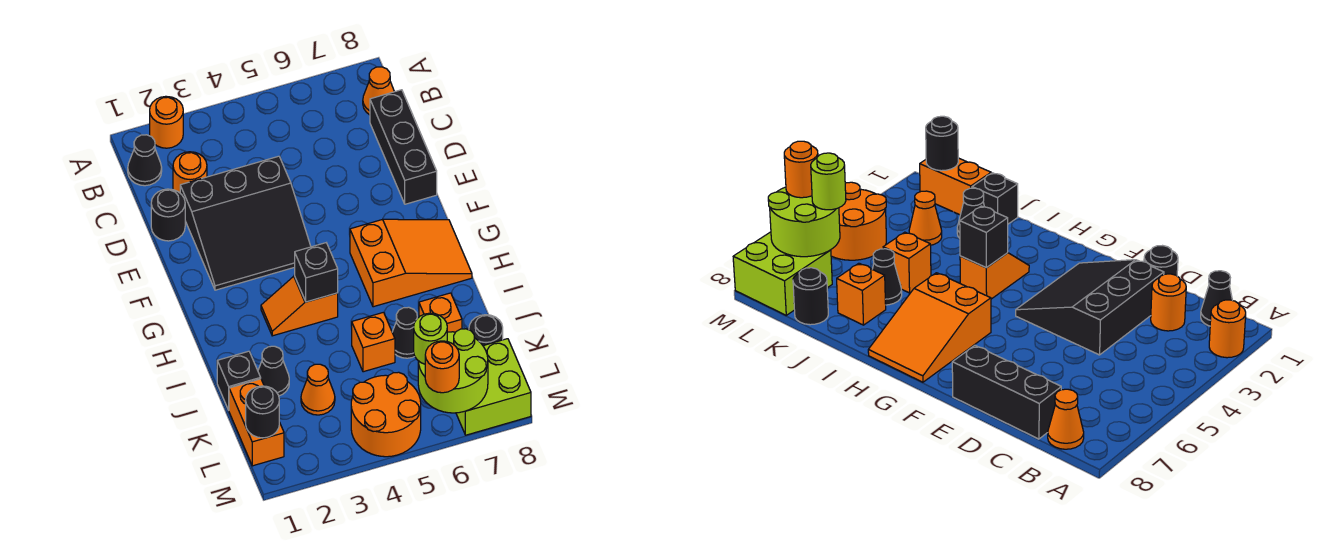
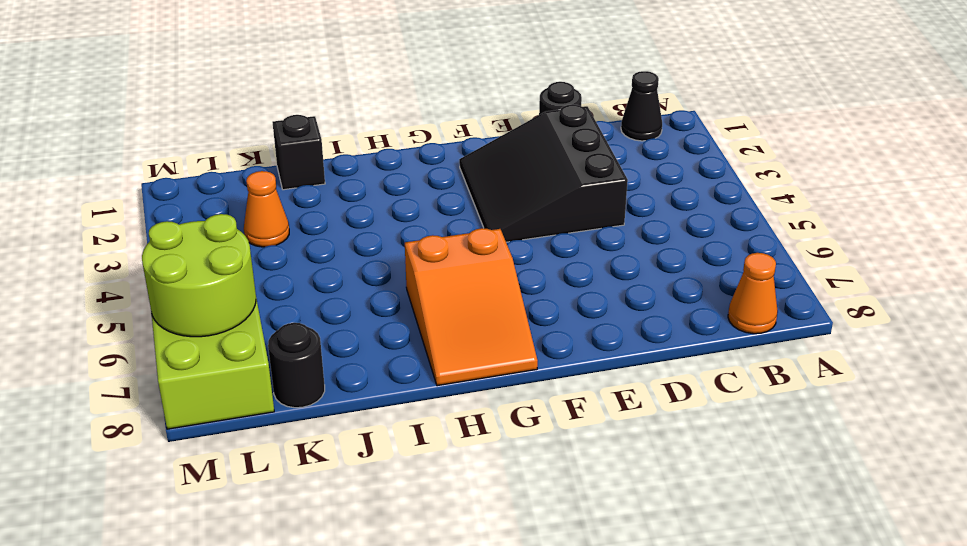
none -> orange round brick A2 level 1
none -> orange round brick C2 level 1
none -> black brick C8:E8 level 1

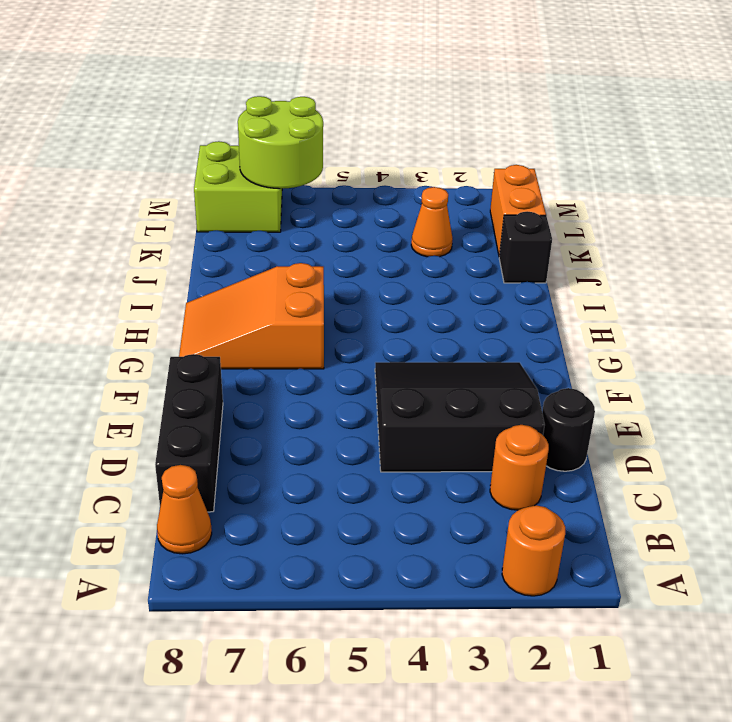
none -> black cone B1 level 1
none -> orange slope H3:H4 level 1 top 4
none -> black cone J2 level 1

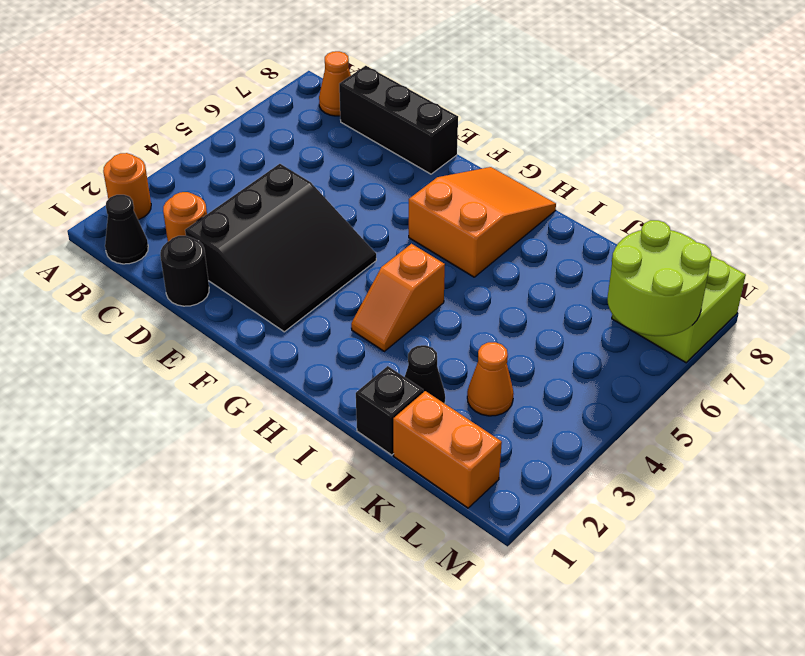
none -> orange brick J5 level 1
none -> black cone J6 level 1
none -> orange brick J7 level 1

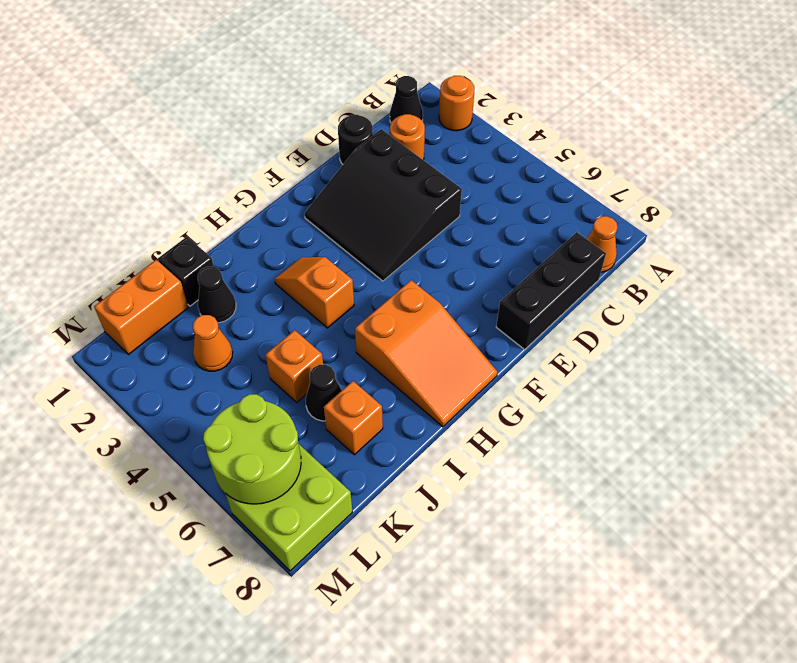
none -> black round brick K8 level 1
none -> orange round brick L4:M5 level 1
none -> black brick H4 level 2

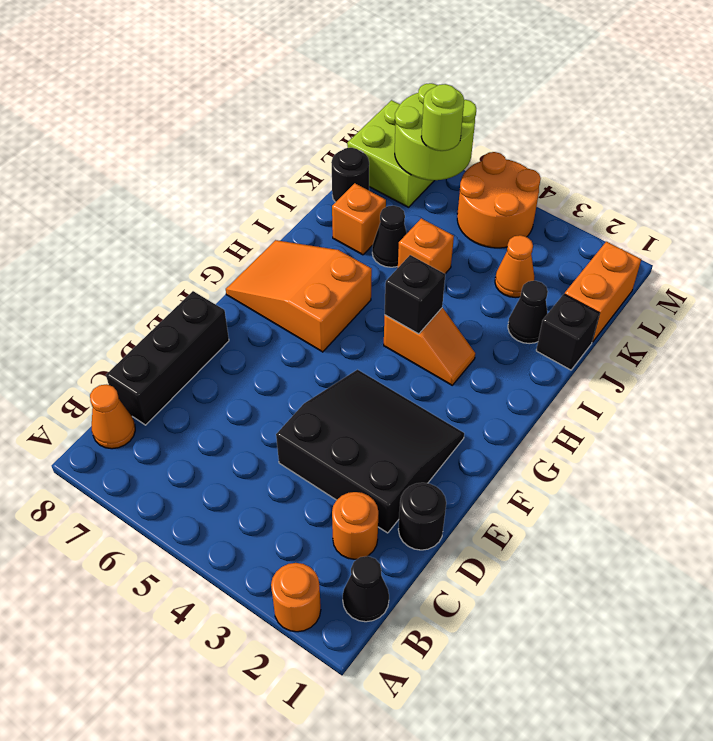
none -> black round brick L1 level 2
none -> orange round brick M6 level 3

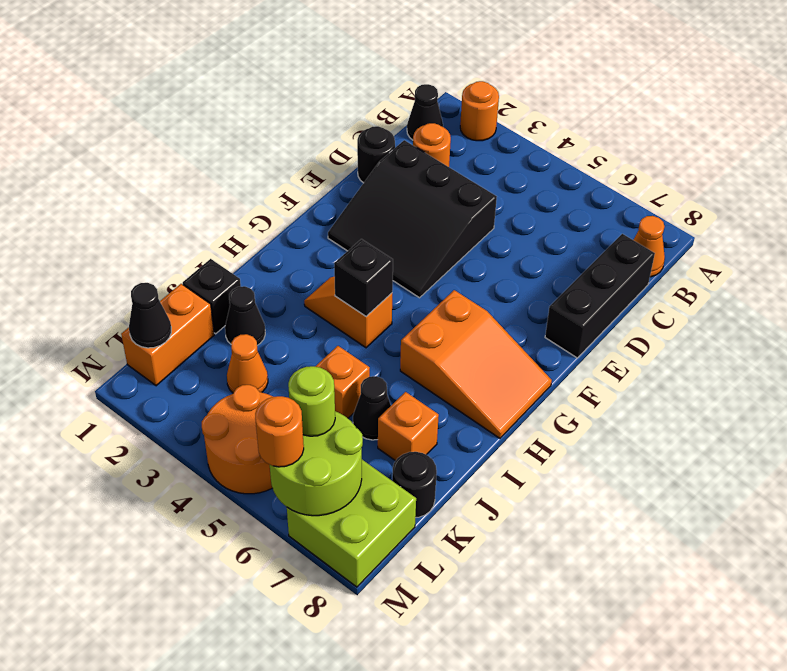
black cone L1 level 2 -> black round brick L1 level 2

